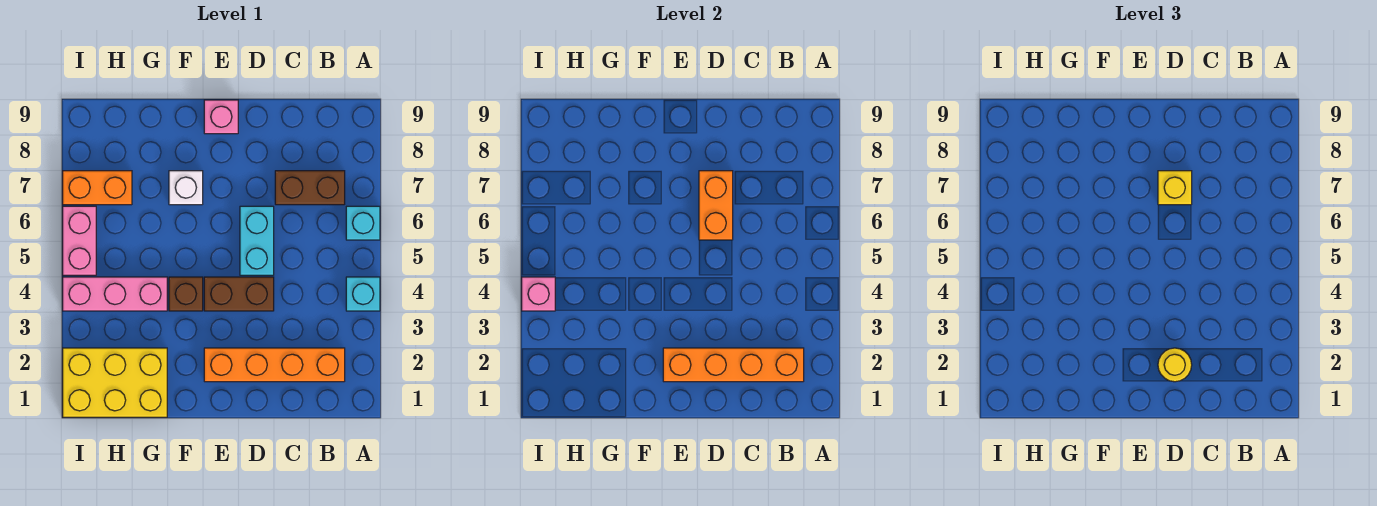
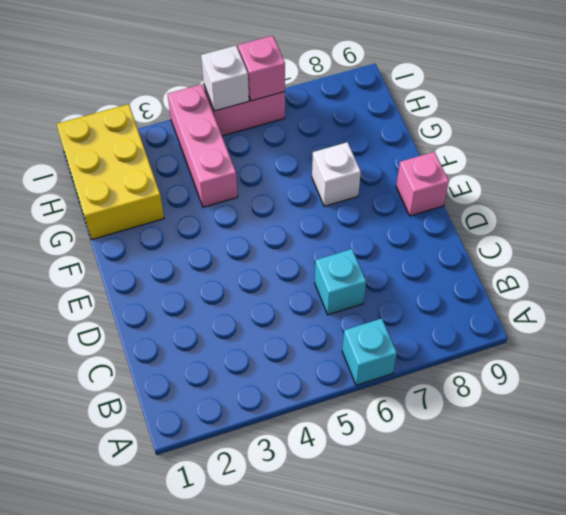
cyan brick C6 level 1 -> cyan brick A4 level 1
white brick I5 level 2 -> none
pink brick I6 level 2 -> pink brick I4 level 2
none -> orange brick B2:E2 level 1
none -> brown brick B7:C7 level 1
none -> brown brick D4:E4 level 1

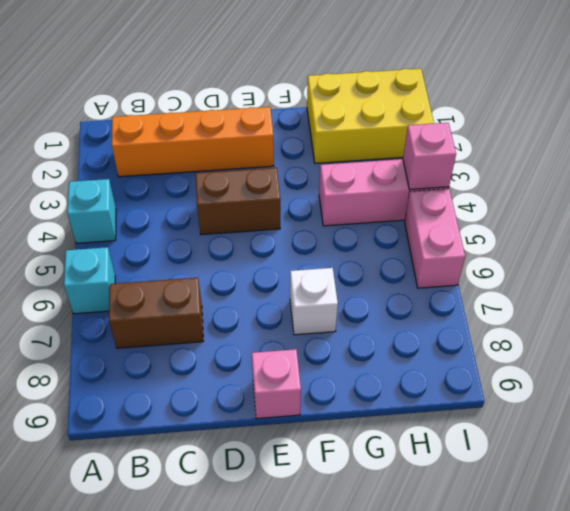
none -> cyan brick D5:D6 level 1
none -> brown brick F4 level 1
none -> orange brick H7:I7 level 1

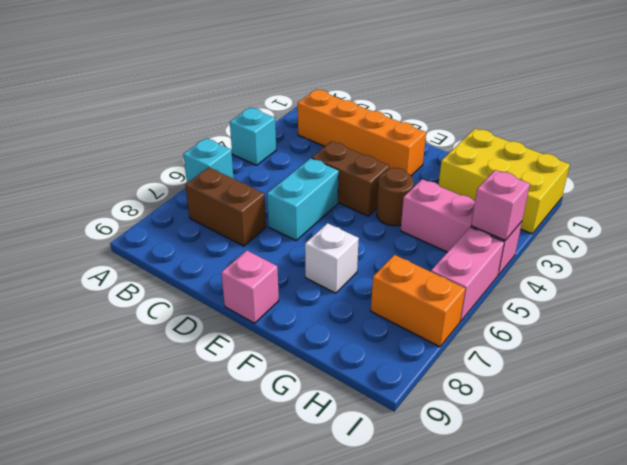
brown round brick F4 level 1 -> brown brick F4 level 1
none -> orange brick B2:E2 level 2
none -> orange brick D6:D7 level 2
none -> yellow round brick D2 level 3

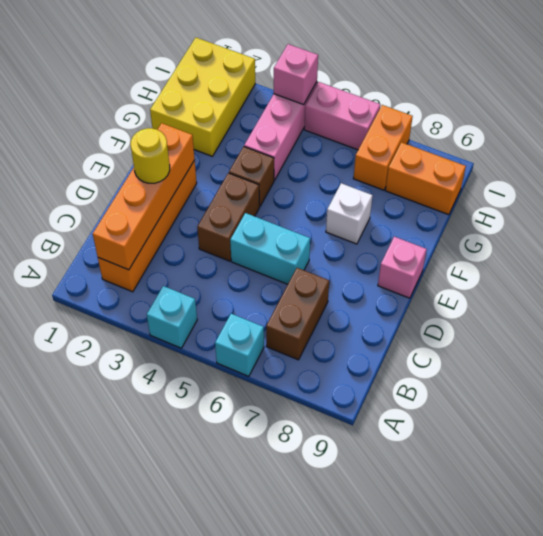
orange brick H8:H9 level 1 -> orange brick D6:D7 level 2
none -> yellow brick D7 level 3

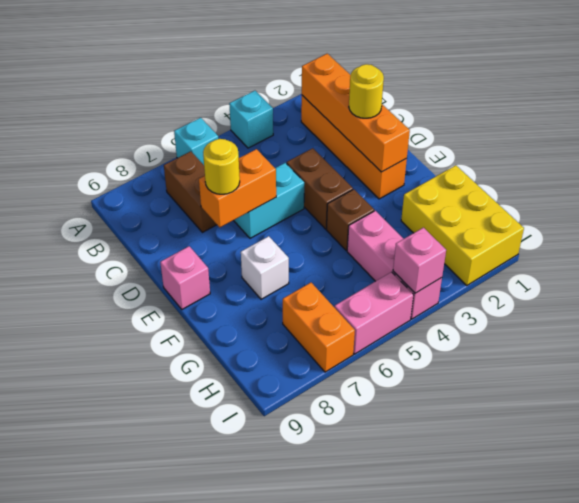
yellow round brick D7 level 3 -> yellow brick D7 level 3

